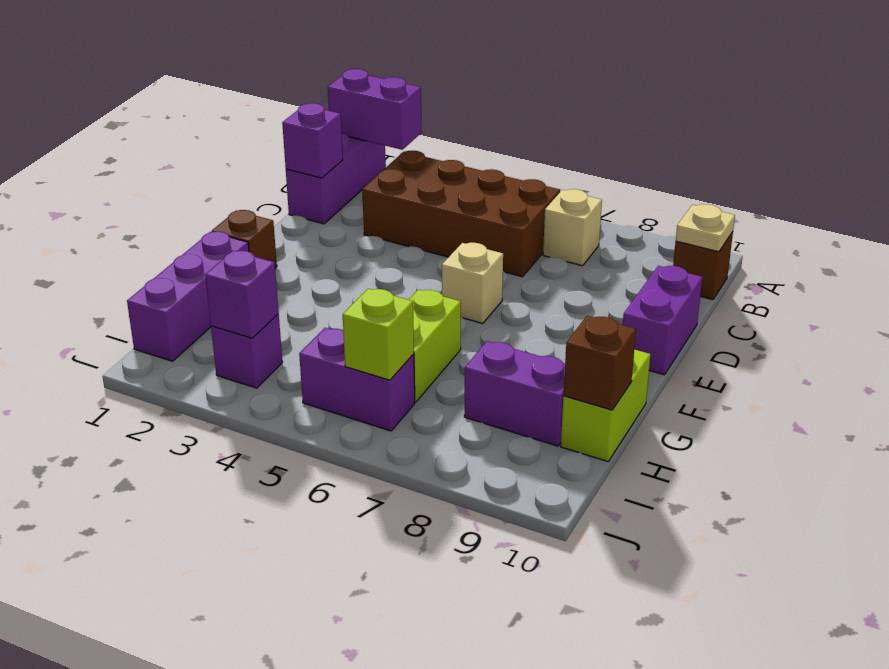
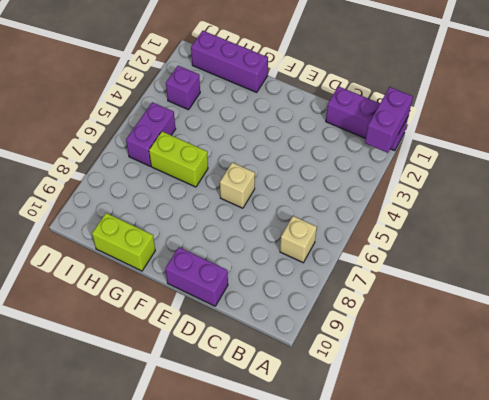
none -> brown brick B3:C6 level 1
none -> brown brick B10 level 1
none -> brown brick F1 level 1

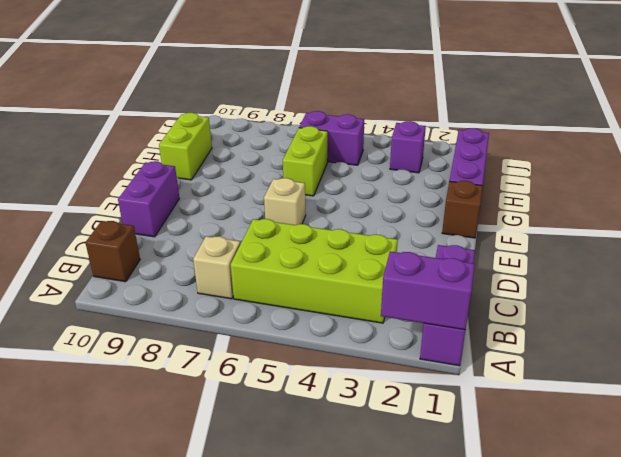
lime brick B3:C6 level 1 -> brown brick B3:C6 level 1
none -> purple brick H8:H9 level 1
none -> tan plate B10 level 2
none -> purple brick C1 level 2

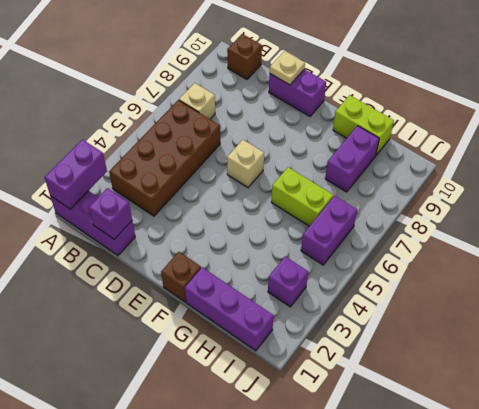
tan plate D10 level 2 -> tan plate B10 level 2
none -> brown brick H10 level 2
none -> purple brick I3 level 2
none -> lime brick I6 level 2

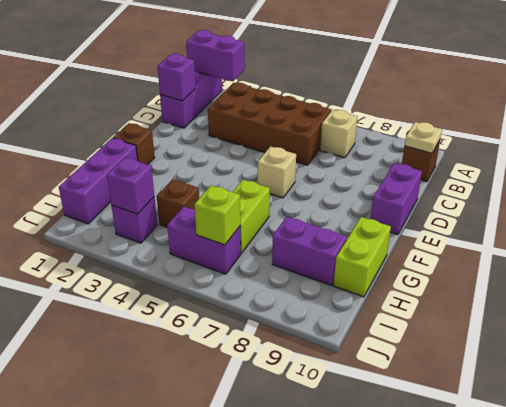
brown brick H4 level 1 -> brown brick H10 level 2

